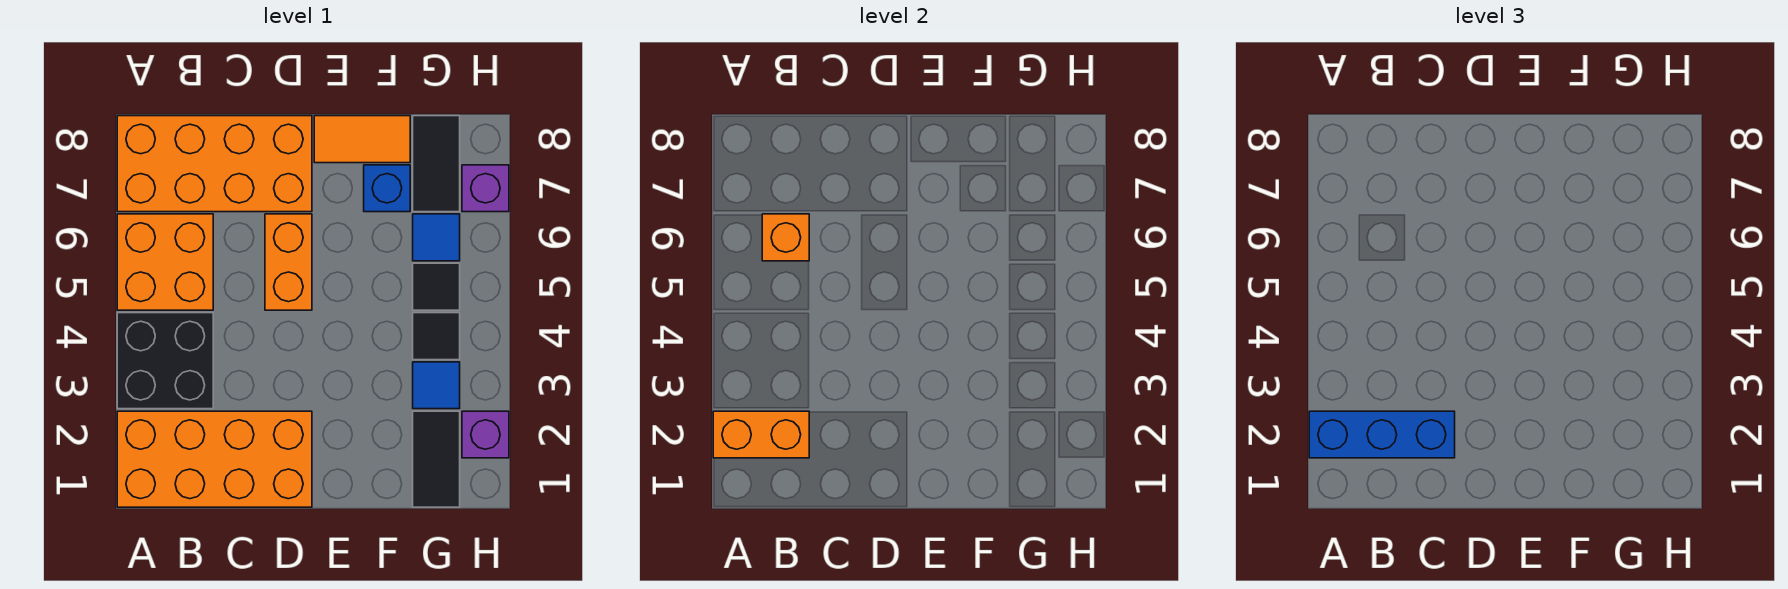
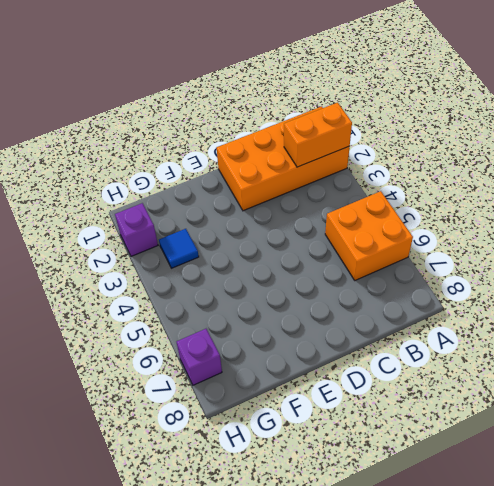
none -> black brick A3:B4 level 1
none -> orange brick A7:D8 level 1
none -> orange brick D5:D6 level 1

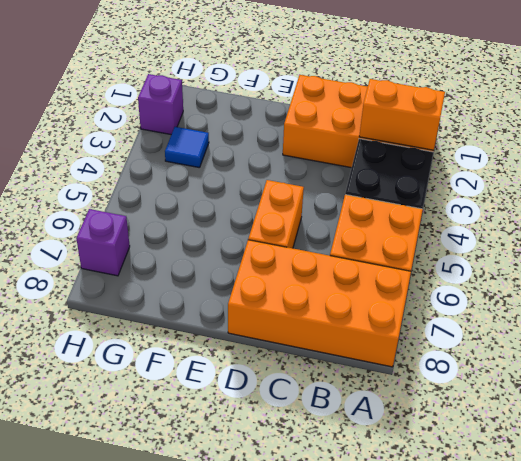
none -> orange tile E8:F8 level 1
none -> blue brick F7 level 1
none -> black tile G1:G2 level 1

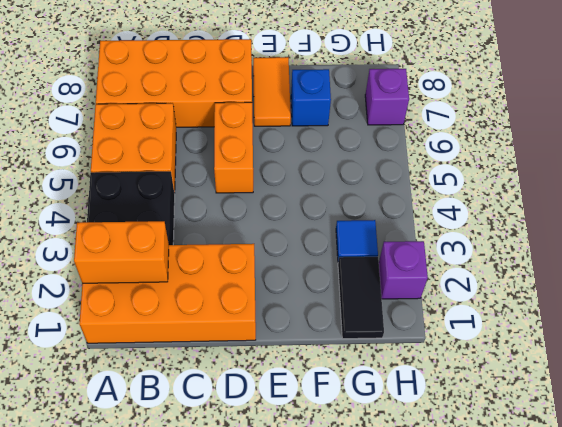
orange tile E7:E8 level 1 -> orange tile E8:F8 level 1
none -> black tile G4 level 1
none -> black tile G5 level 1
none -> blue tile G6 level 1

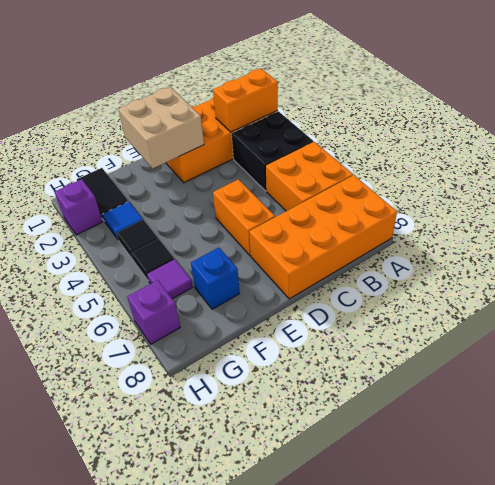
tan brick D1:E2 level 2 -> none
purple tile G6 level 1 -> blue tile G6 level 1
none -> orange tile E8:F8 level 1
none -> black tile G7:G8 level 1
none -> orange brick B6 level 2

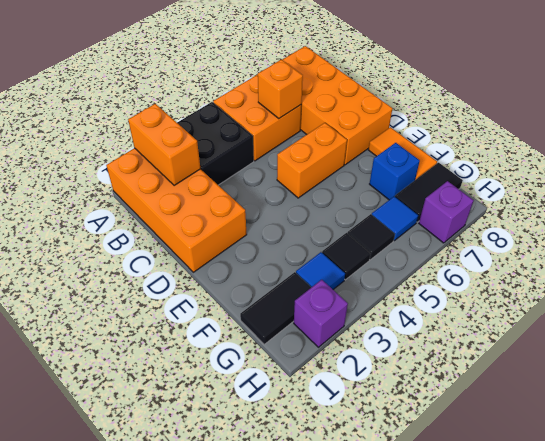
none -> blue brick A2:C2 level 3

